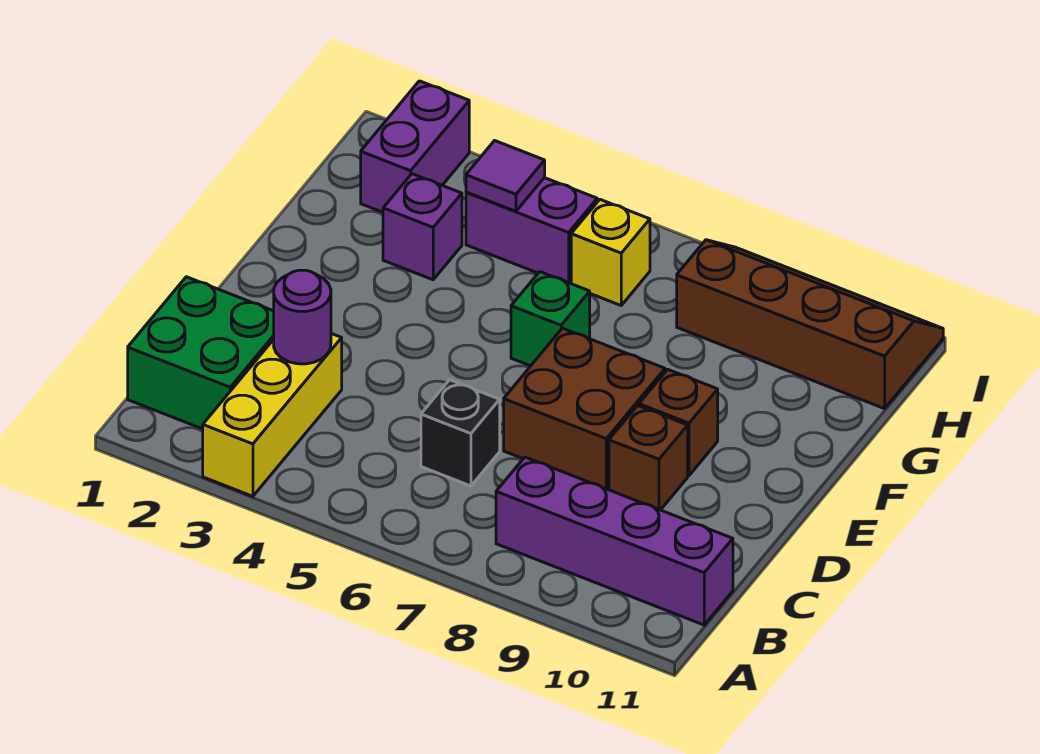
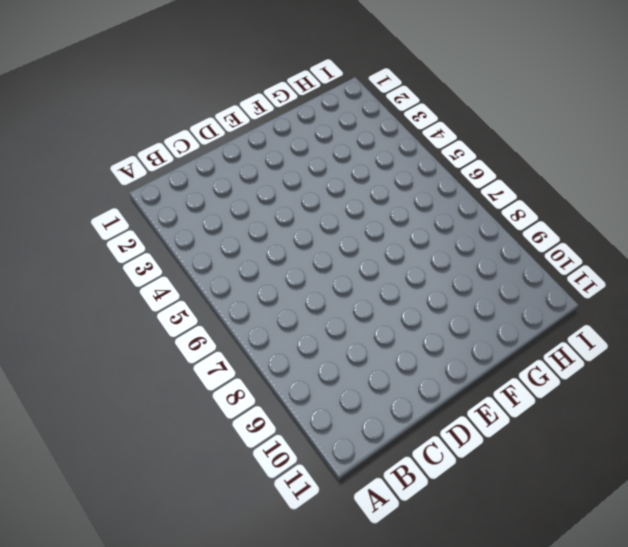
none -> yellow brick A3:C3 level 1
none -> green brick B1:C2 level 1
none -> purple brick B8:B11 level 1

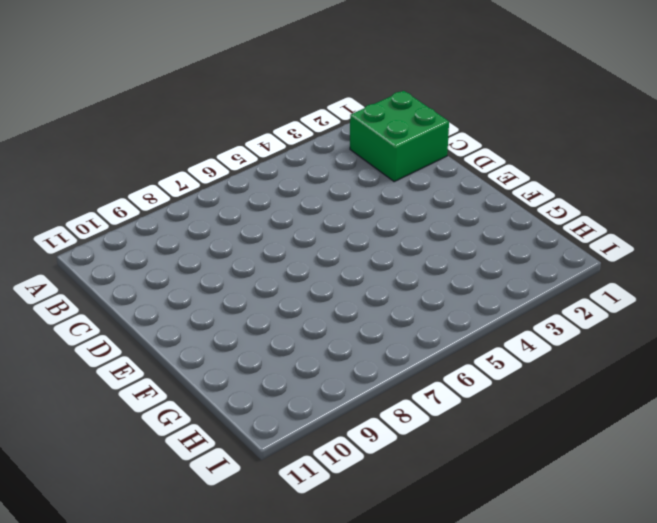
none -> yellow brick A3:C3 level 1
none -> purple brick B8:B11 level 1
none -> black brick C6 level 1

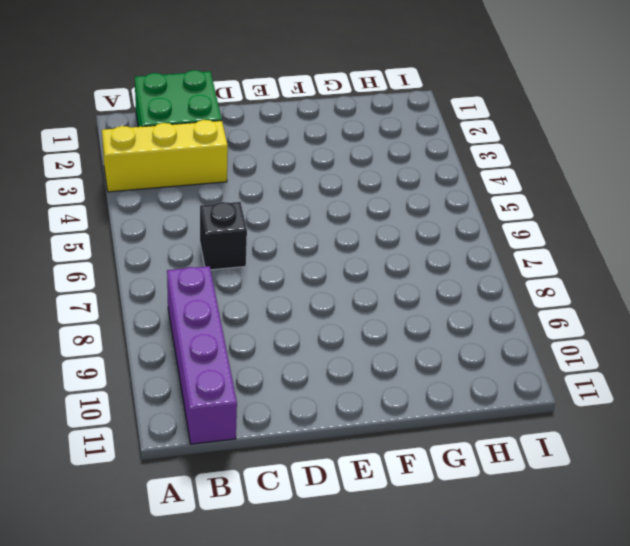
none -> brown brick D7:E8 level 1
none -> brown brick D9 level 1
none -> brown brick E9 level 1

